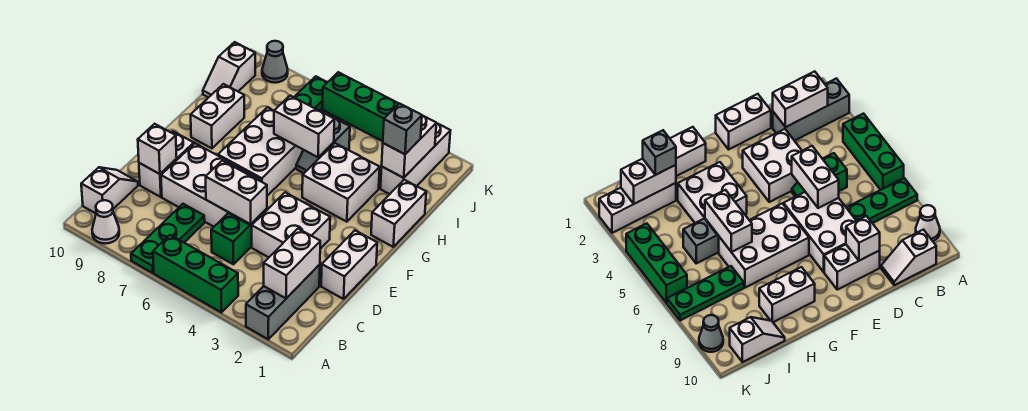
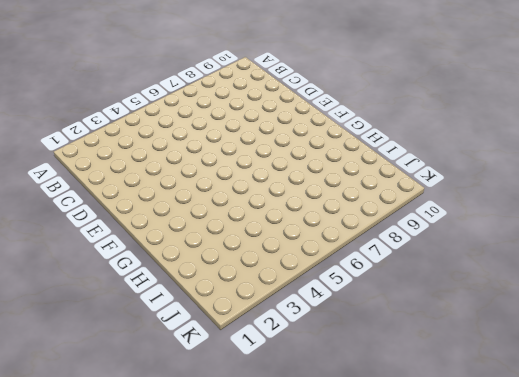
none -> grey brick A2:C2 level 1
none -> green brick A4:A6 level 1
none -> green plate A7:C7 level 1

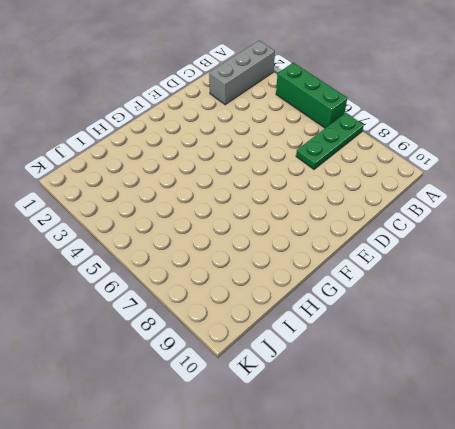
none -> white cone A9 level 1
none -> white slope B10:C10 level 1 top B
none -> green slope C5:D5 level 1 top C

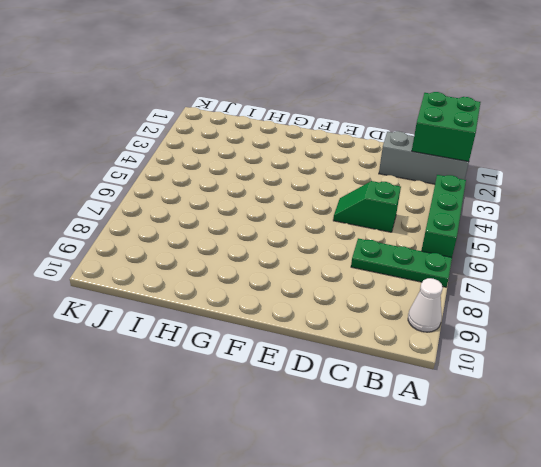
green brick A1:B2 level 2 -> white brick B2:C2 level 2
none -> white slope B10:C10 level 1 top B
none -> white brick D1:E1 level 1
none -> white brick D3:E4 level 1

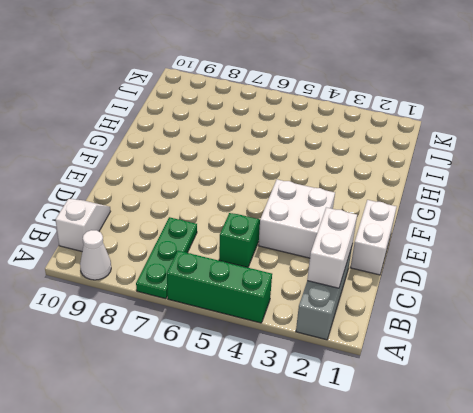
none -> white brick D6:E8 level 1
none -> white brick D9:E9 level 1
none -> white brick F6:H7 level 1

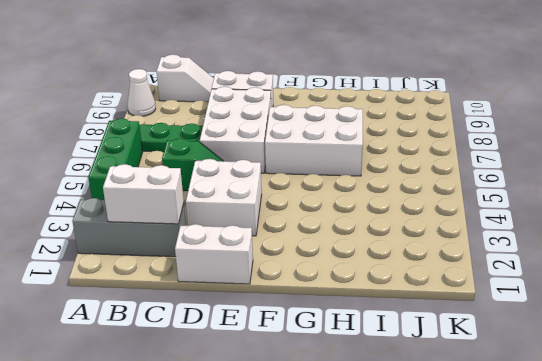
none -> white brick G1:H1 level 1
none -> white brick G3:H4 level 1
none -> white brick G9:H9 level 1

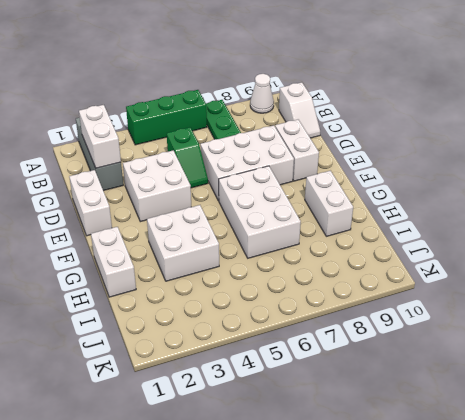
none -> grey slope H5:I5 level 1 top I
none -> white brick I2:K2 level 1
none -> green plate I7:K7 level 1

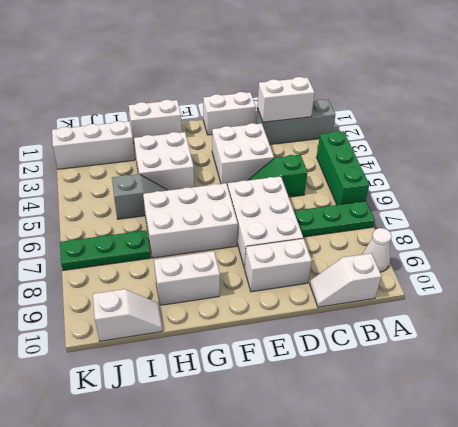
none -> green brick K4:K6 level 1
none -> grey cone K9 level 1
none -> white brick D5:D6 level 2

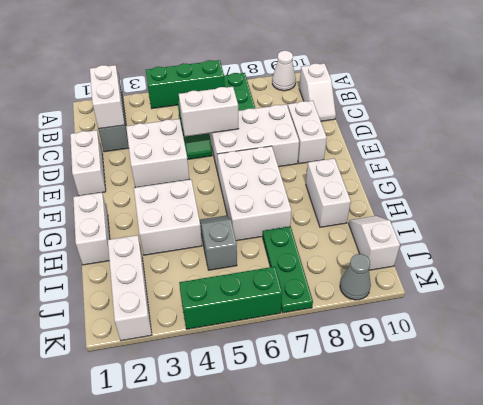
none -> white brick D9 level 2
none -> white brick H5:H6 level 2
none -> white brick I2:J2 level 2

